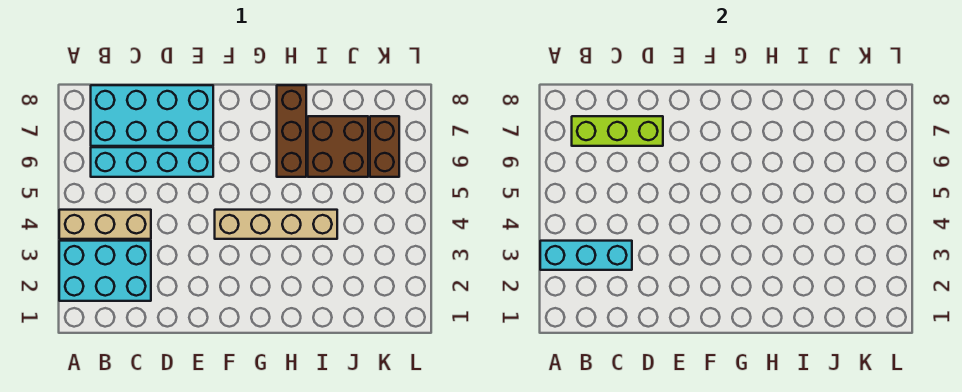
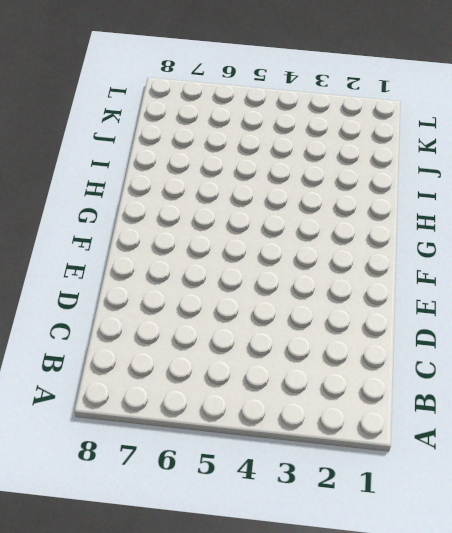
none -> cyan brick A2:C3 level 1
none -> tan brick A4:C4 level 1

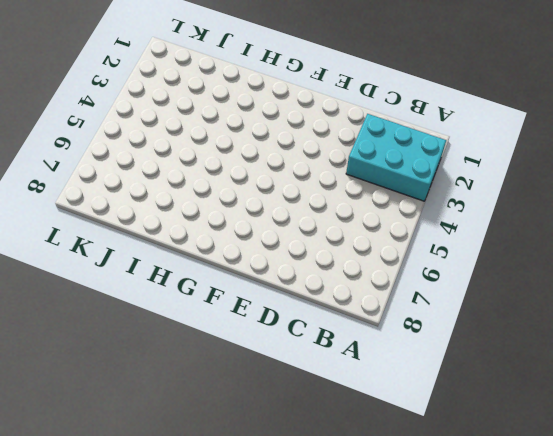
none -> tan brick A4:C4 level 1
none -> cyan brick B6:E6 level 1

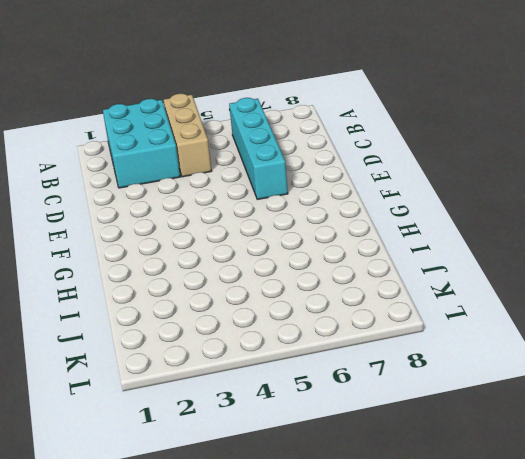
none -> cyan brick B7:E8 level 1
none -> tan brick F4:I4 level 1

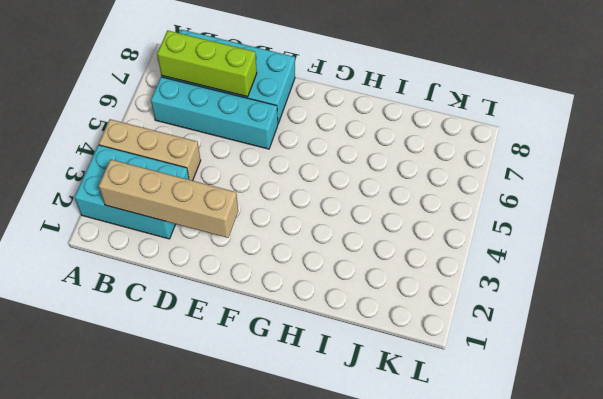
tan brick B2:E2 level 2 -> tan brick F4:I4 level 1
none -> brown brick H6:H8 level 1
none -> brown brick I6:J7 level 1

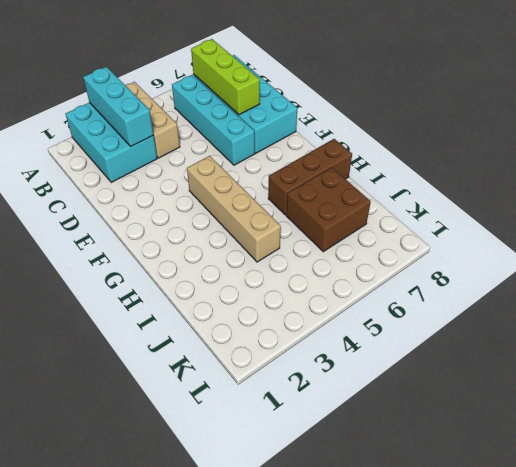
none -> brown brick K6:K7 level 1

